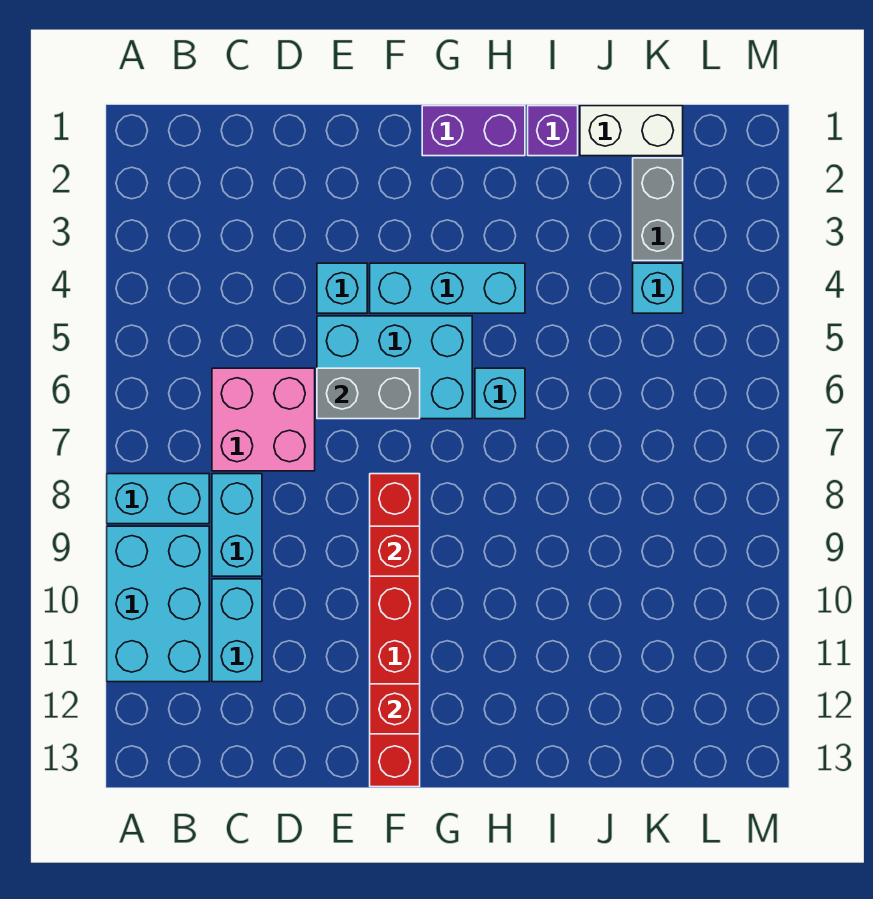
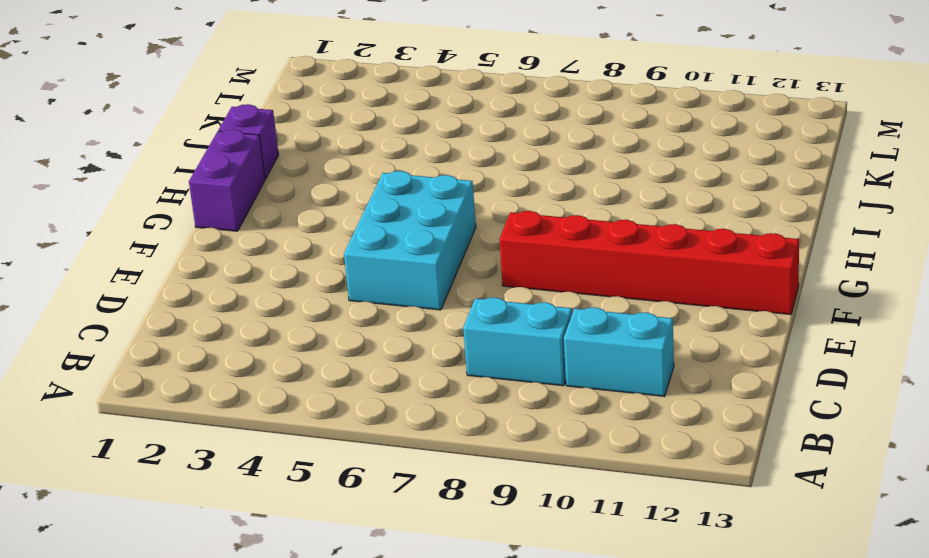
none -> cyan brick A8:B8 level 1
none -> cyan brick A9:B11 level 1
none -> pink brick C6:D7 level 1

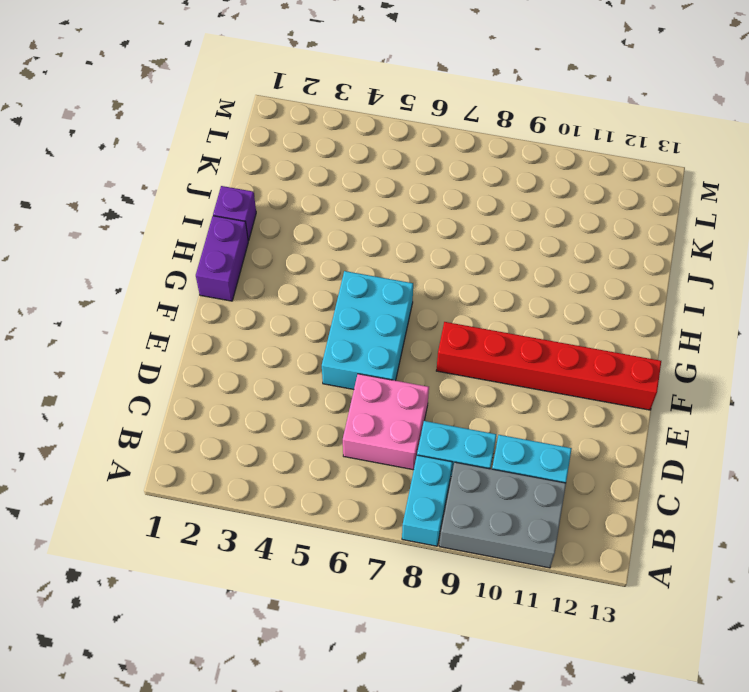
grey brick A9:B11 level 1 -> cyan brick A9:B11 level 1
none -> cyan brick E4 level 1
none -> cyan brick F4:H4 level 1
none -> cyan brick H6 level 1

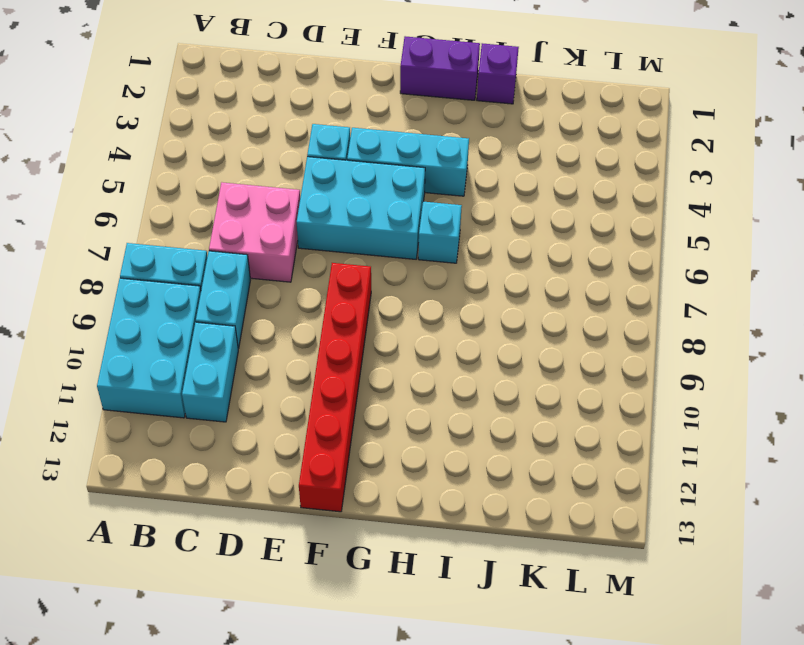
none -> white brick J1:K1 level 1
none -> grey brick K2:K3 level 1
none -> cyan brick K4 level 1

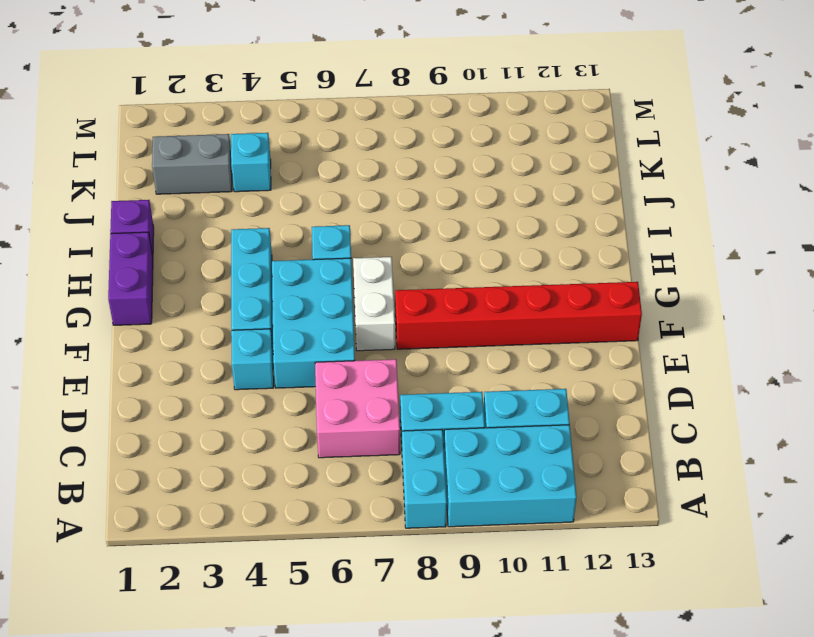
white brick F7:G7 level 1 -> white brick J1:K1 level 1
none -> grey brick E6:F6 level 2
none -> red brick F9 level 2
none -> red brick F12 level 2

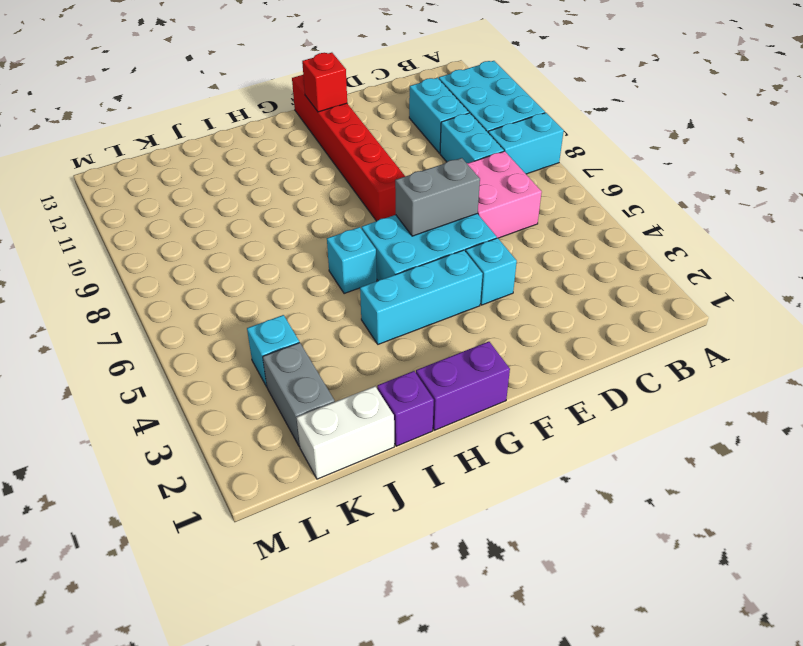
none -> red brick F9 level 2

